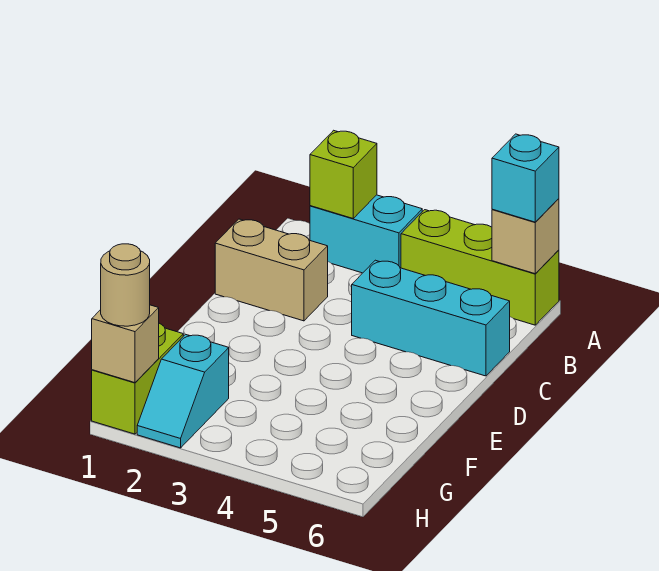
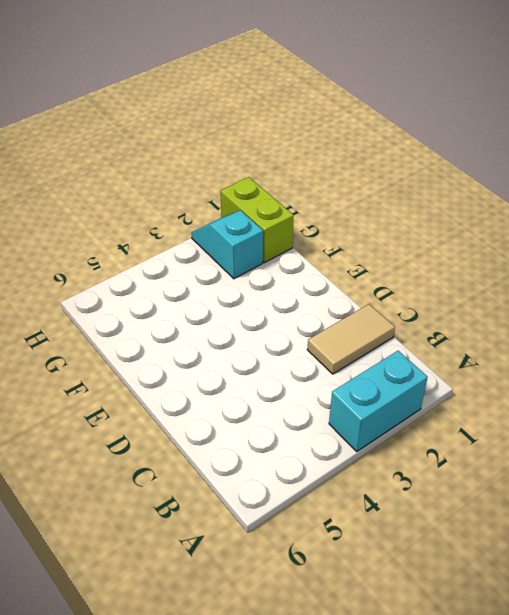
tan tile C1:C2 level 1 -> tan brick C1:C2 level 1
none -> lime brick A4:A6 level 1
none -> cyan brick C4:C6 level 1

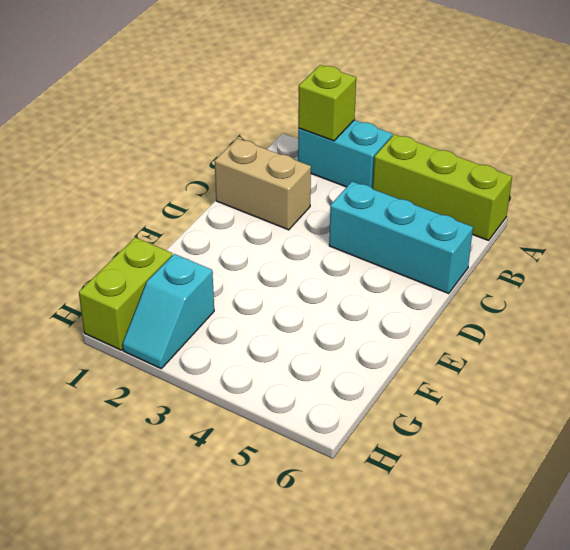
none -> tan brick A6 level 2
none -> tan brick H1 level 2

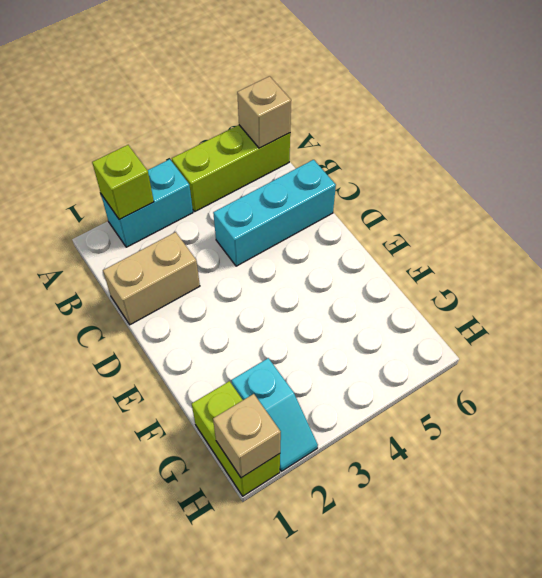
none -> cyan brick A6 level 3
none -> tan round brick H1 level 3

